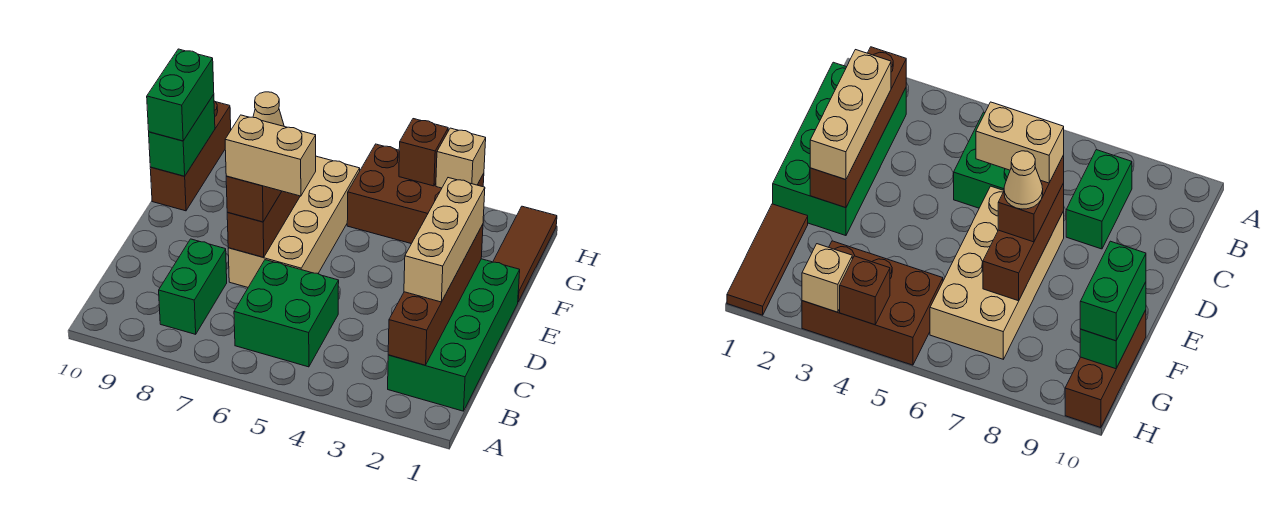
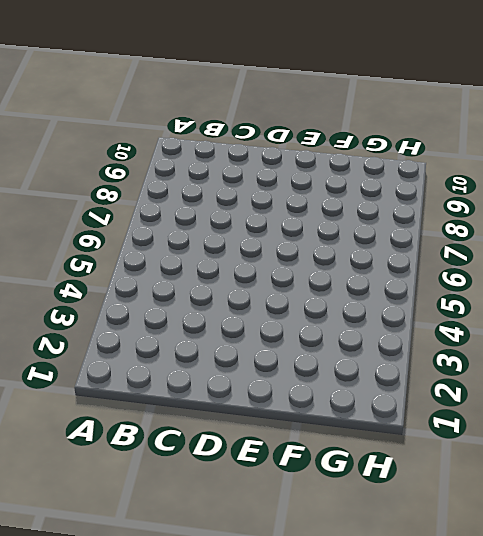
none -> green brick B1:E2 level 1
none -> green brick B5:C6 level 1
none -> green brick B8:C8 level 1

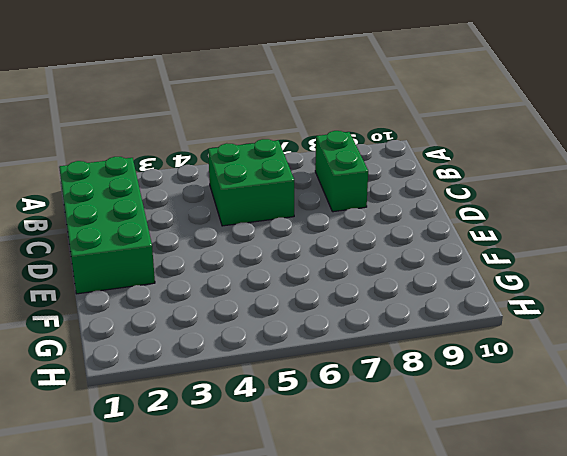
none -> tan brick D6:G7 level 1
none -> brown tile F1:H1 level 1
none -> brown brick F10:H10 level 1

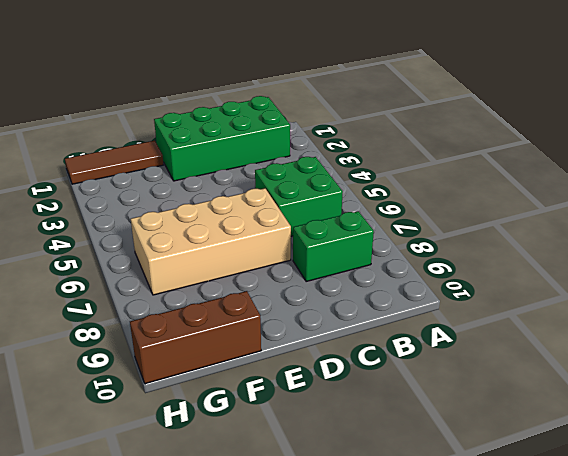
none -> brown brick G3:H5 level 1
none -> brown brick B2:E2 level 2
none -> brown brick D7:F7 level 2

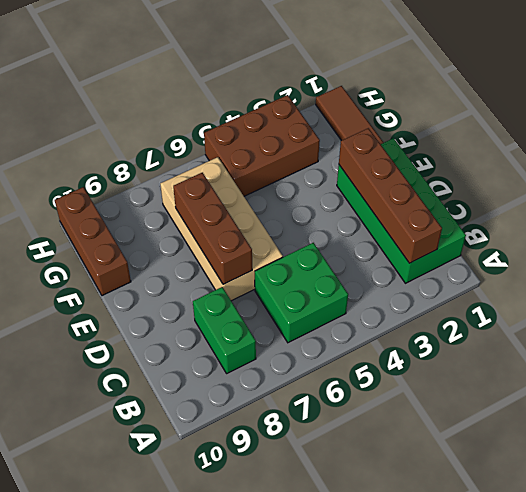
none -> green brick F10:G10 level 2
none -> tan brick H3 level 2
none -> brown brick H4 level 2

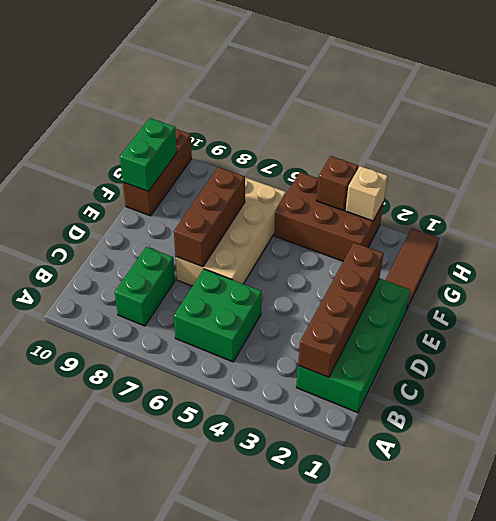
none -> tan brick C2:E2 level 3
none -> brown brick D7:E7 level 3
none -> green brick F10:G10 level 3

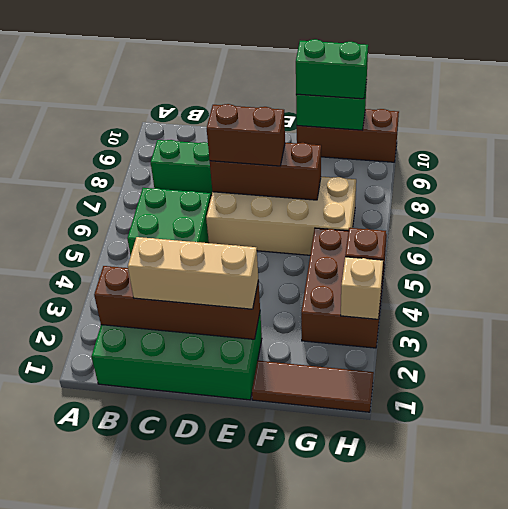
none -> tan brick D6:D7 level 4
none -> tan cone E7 level 4

